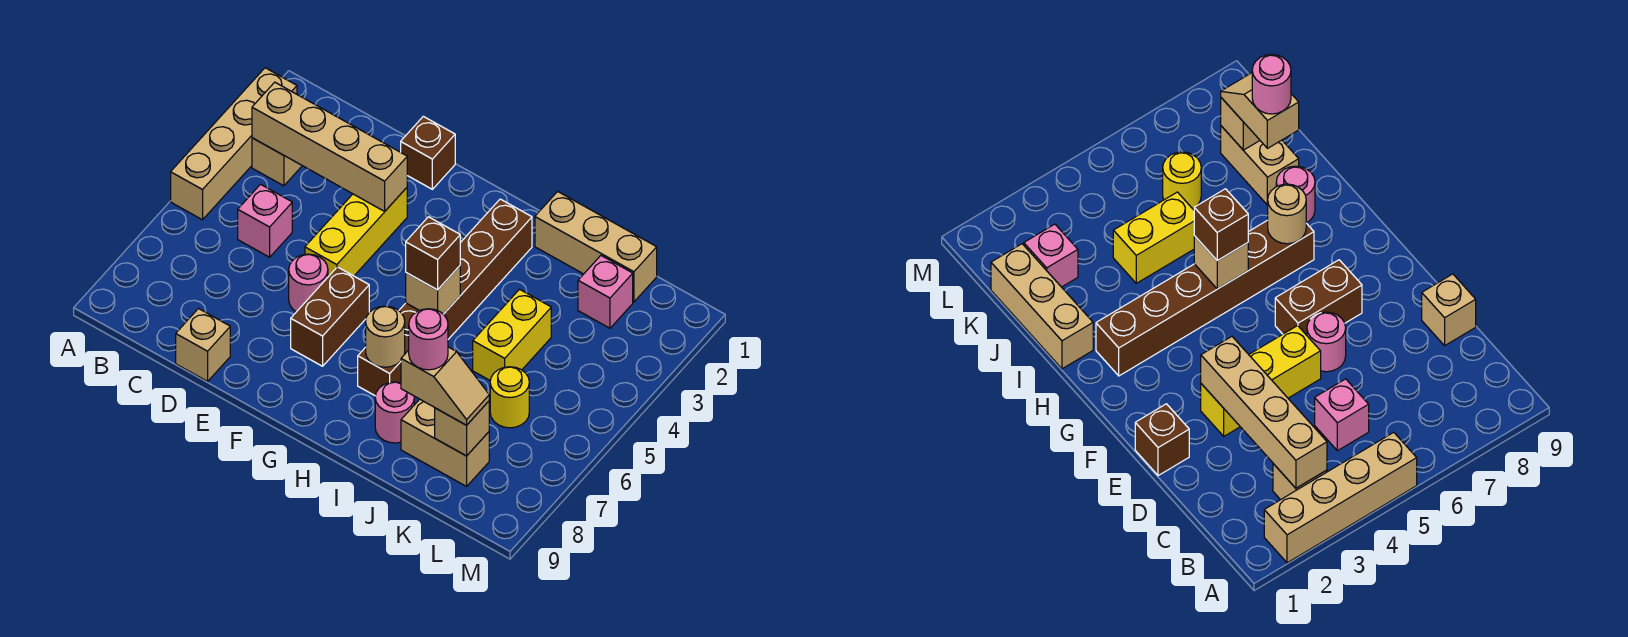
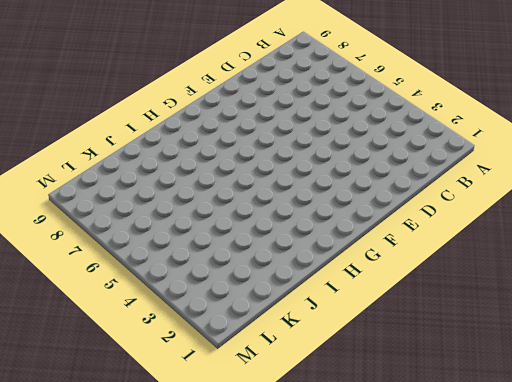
none -> tan brick A2:A5 level 1
none -> tan brick B3 level 1
none -> pink brick C5 level 1

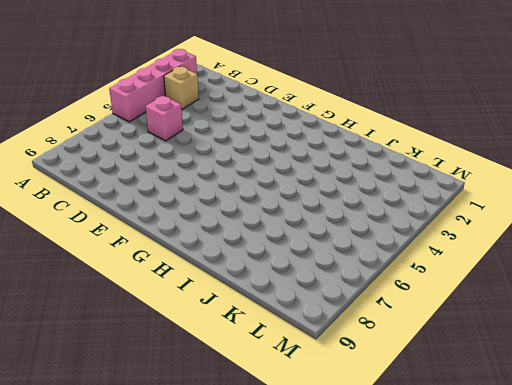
pink brick A2:A5 level 1 -> tan brick A2:A5 level 1
none -> tan brick D9 level 1
none -> brown brick E1 level 1
none -> yellow brick E3:E5 level 1

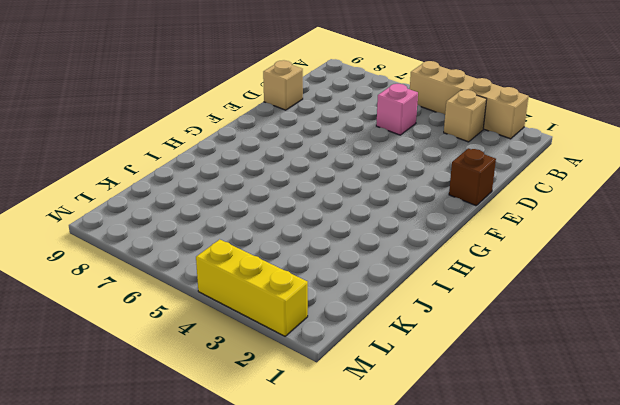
yellow brick M2:M4 level 1 -> yellow brick E3:E5 level 1
none -> pink round brick E6 level 1
none -> brown brick F6:F7 level 1
none -> brown brick H2:H7 level 1

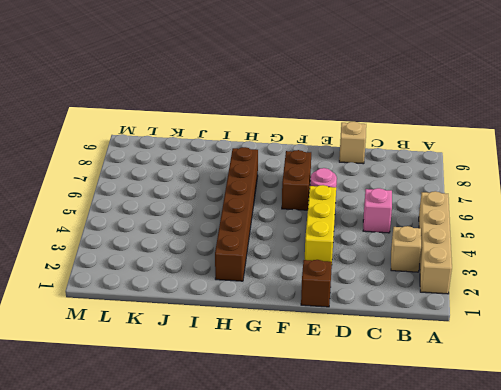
none -> tan brick I1:K1 level 1
none -> pink round brick I8 level 1
none -> yellow brick J4:J5 level 1

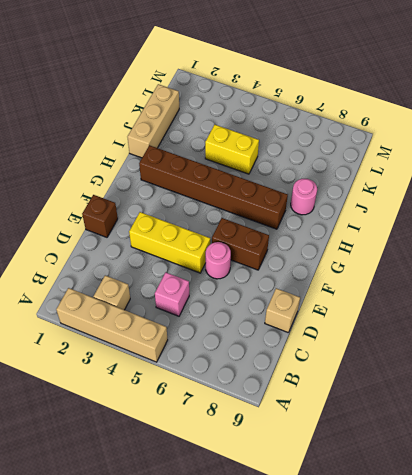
none -> tan brick J8:K8 level 1
none -> pink brick K2 level 1
none -> yellow round brick K6 level 1

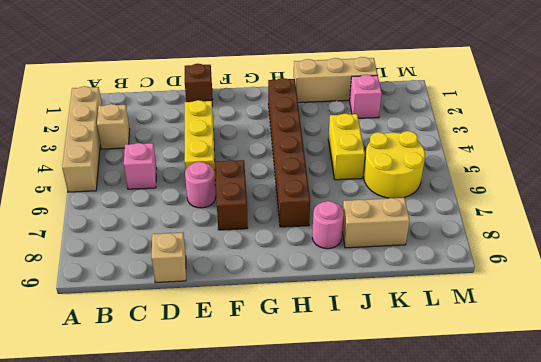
yellow round brick K5:L6 level 1 -> yellow round brick K6 level 1
none -> tan brick B3:E3 level 2
none -> tan brick H5 level 2
none -> tan round brick H7 level 2

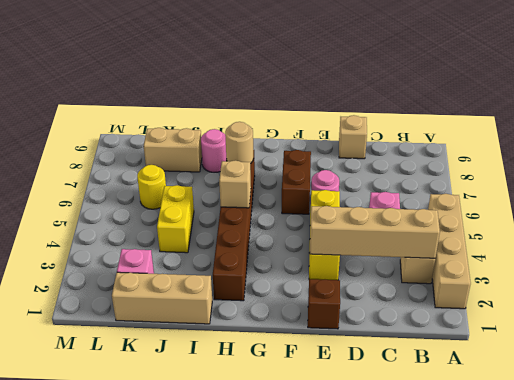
none -> tan brick K8 level 2
none -> brown brick H5 level 3
none -> tan slope J8:K8 level 3 top J

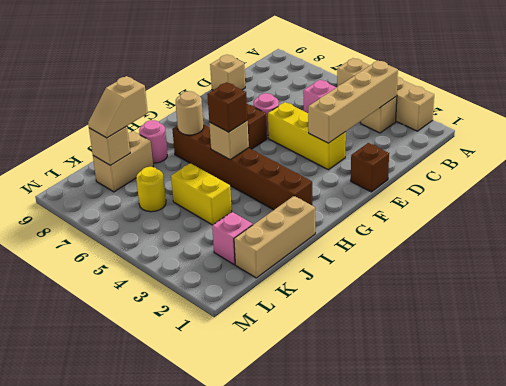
none -> pink round brick J8 level 4

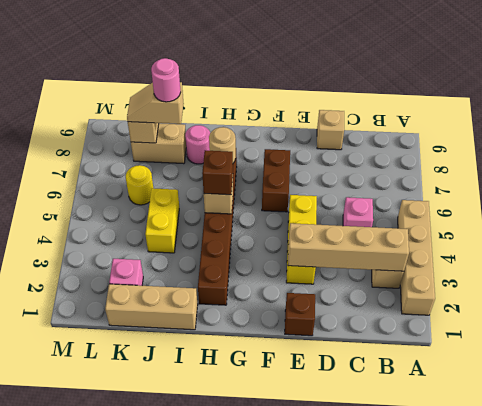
none -> pink round brick E6 level 1

